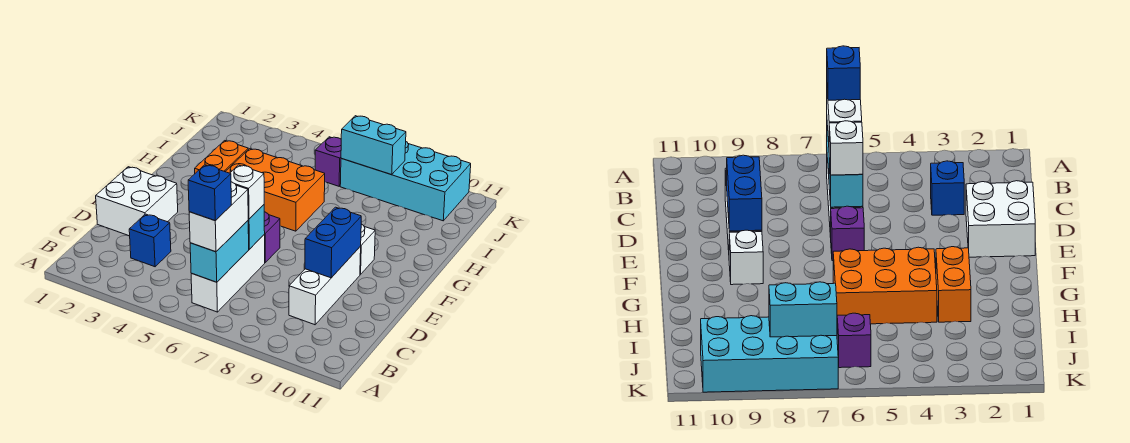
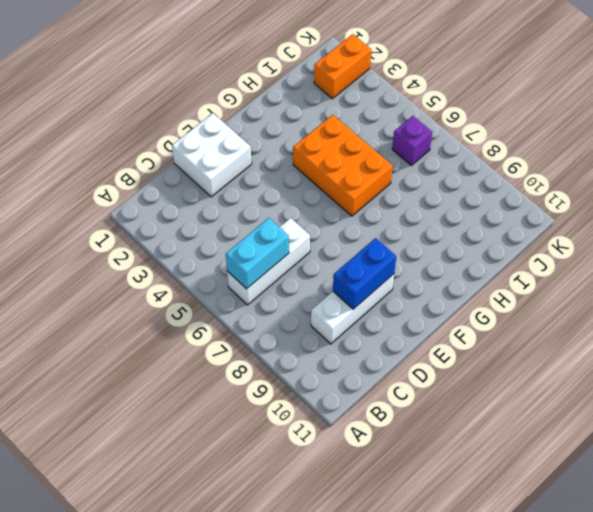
orange brick J2:K2 level 1 -> orange brick G3:H3 level 1
none -> blue brick C3 level 1
none -> purple brick E6 level 1
none -> white brick F9 level 1

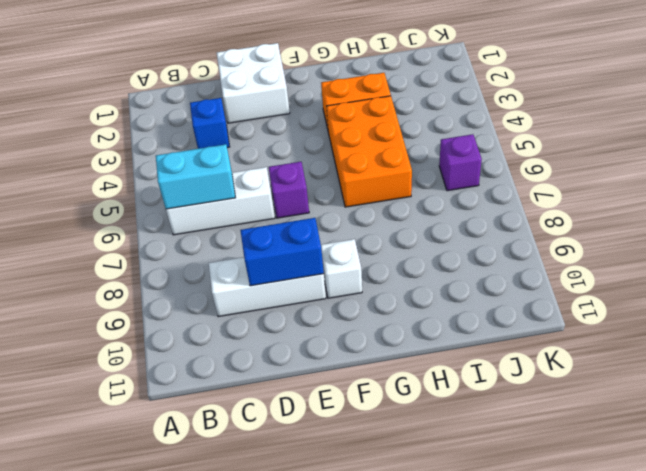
none -> cyan brick J7:K10 level 1
none -> cyan brick D6 level 2
none -> cyan brick J7:J8 level 2

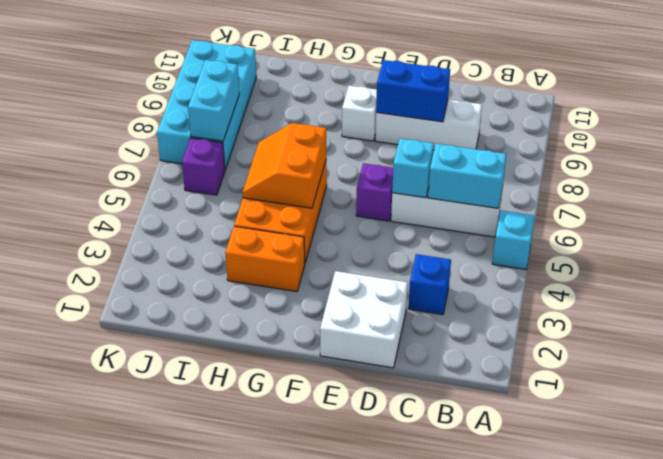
cyan brick A5 level 1 -> none
orange slope G5:H6 level 2 top G -> none
none -> white brick B6:C6 level 3
none -> white brick D6 level 3
none -> blue brick B6 level 4

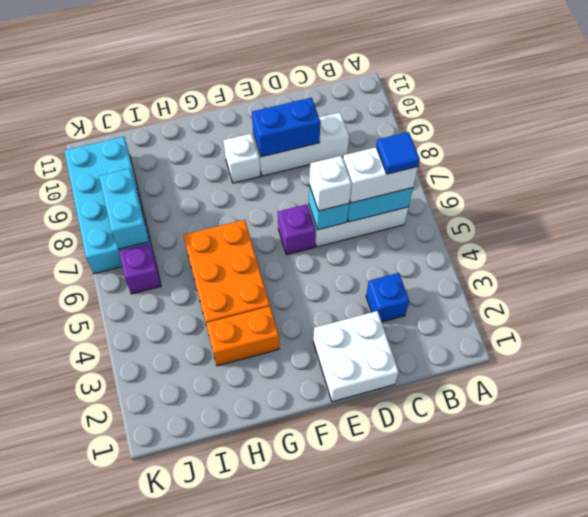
blue tile B6 level 4 -> blue brick B6 level 4

